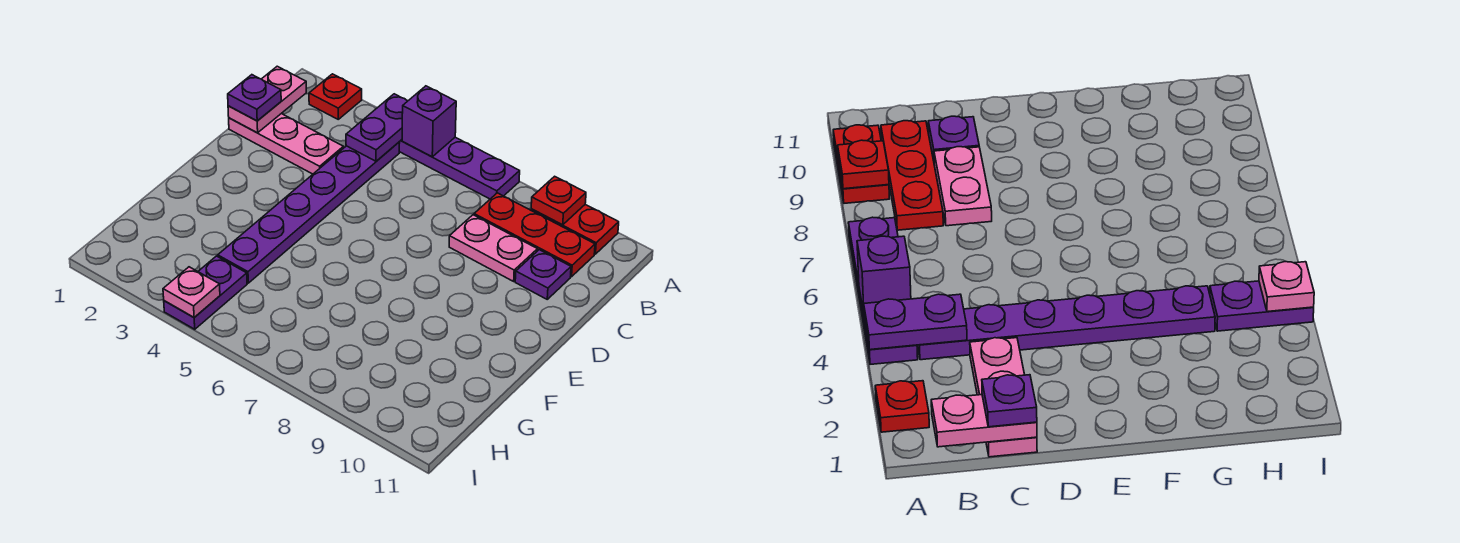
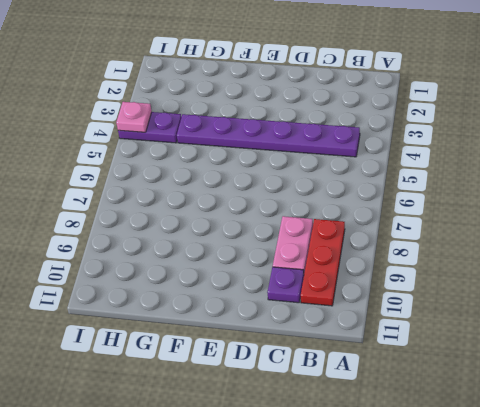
none -> red plate A2 level 1
none -> purple plate A4:A7 level 1
none -> red plate A9:A10 level 1

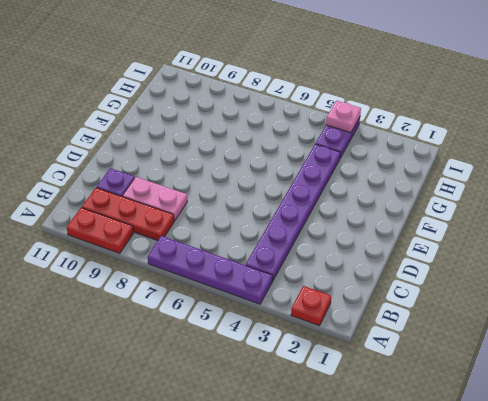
none -> pink plate C1:C3 level 1
none -> purple plate A4:B4 level 2
none -> purple brick A5 level 2

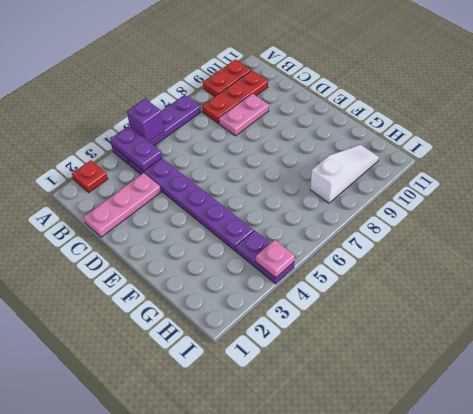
white slope H8:H10 level 1 top 8 -> none
none -> purple plate C10 level 1
none -> red plate A9 level 2
none -> pink plate B1:C1 level 2

